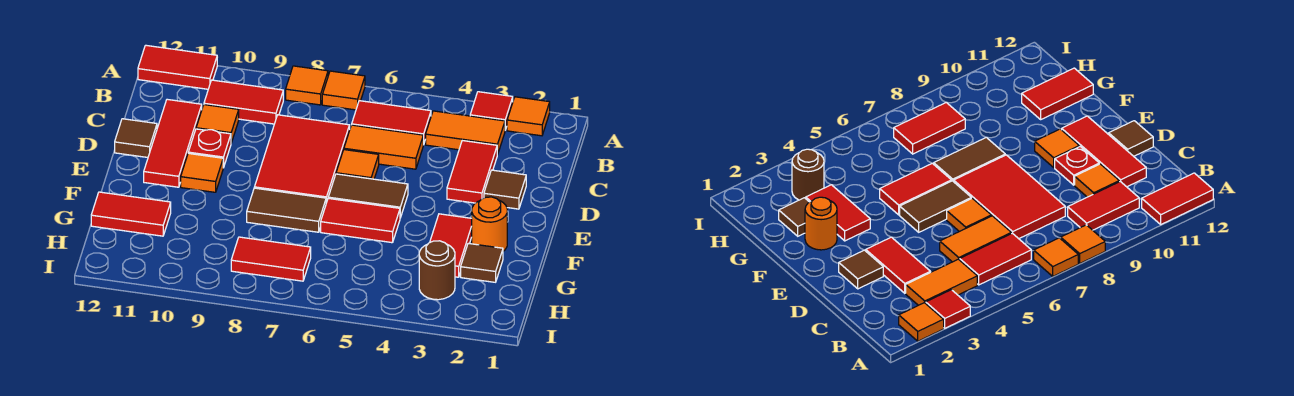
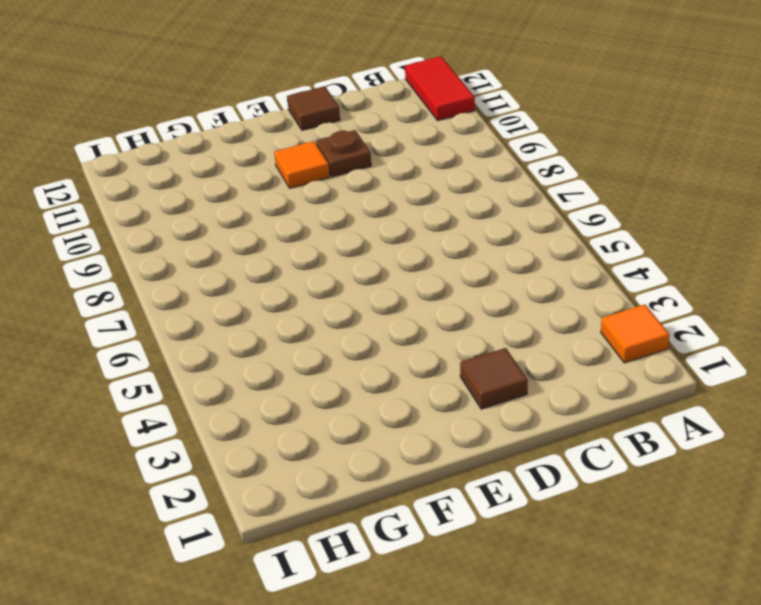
brown plate D10 level 1 -> red plate D10 level 1
none -> red tile A3 level 1
none -> orange tile A7 level 1
none -> orange tile A8 level 1

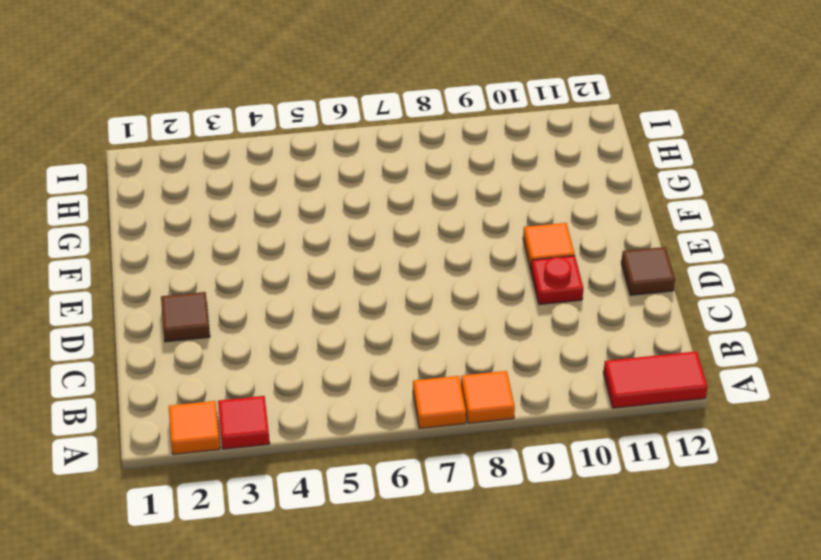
none -> orange tile B3:B4 level 1
none -> red tile B5:B6 level 1
none -> red tile B9:B10 level 1

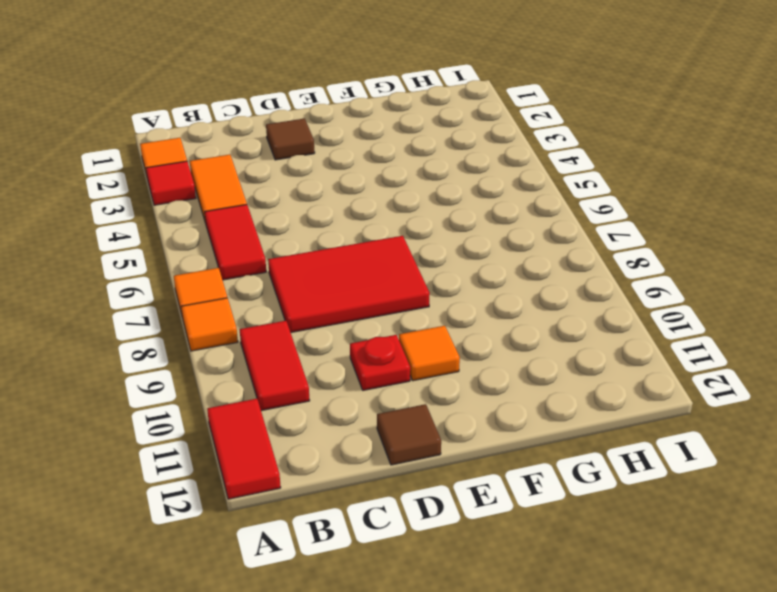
none -> red tile C3:D3 level 1
none -> orange tile C5:C6 level 1
none -> orange tile C10 level 1

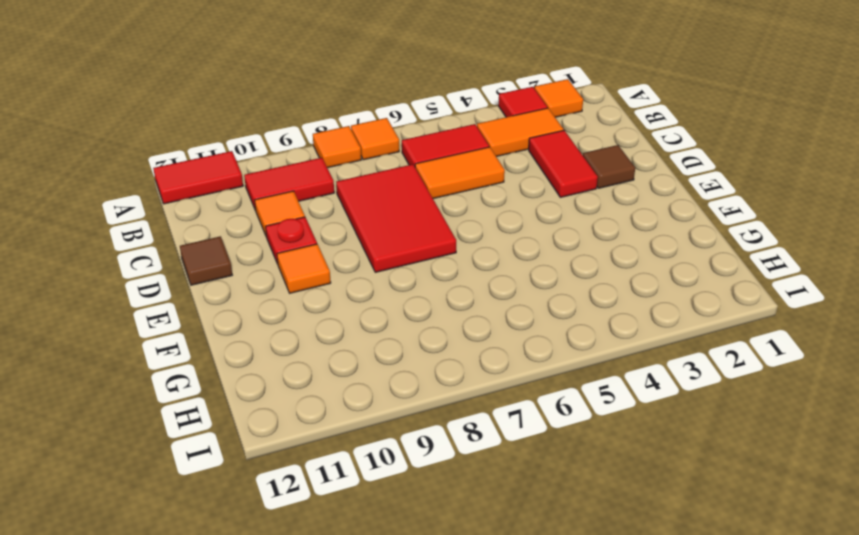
none -> red tile C11:E11 level 1
none -> orange tile D6 level 1
none -> brown tile E5:E6 level 1

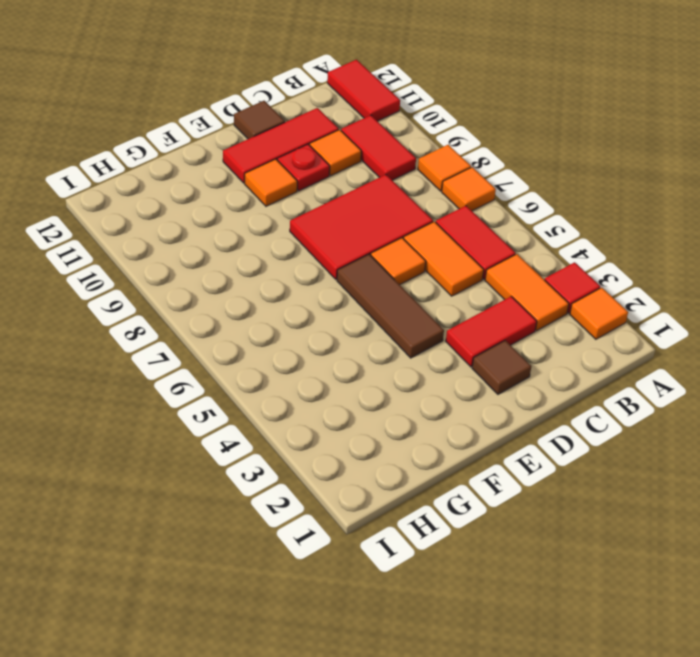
brown tile E4:E6 level 1 -> brown tile E5:E6 level 1
none -> orange round brick F2 level 1
none -> red tile F3:G3 level 1
none -> red tile F5:F6 level 1

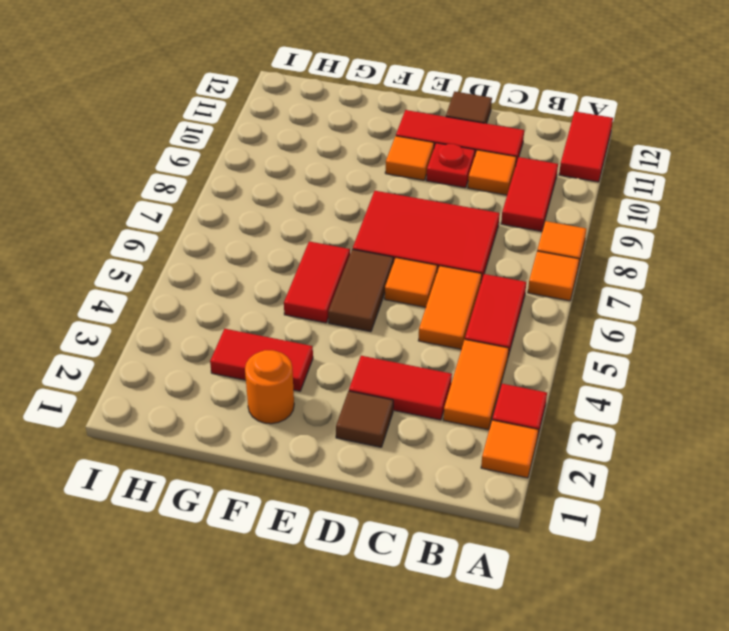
none -> brown tile F7:F8 level 1
none -> brown tile G2 level 1
none -> red tile G11:G12 level 1

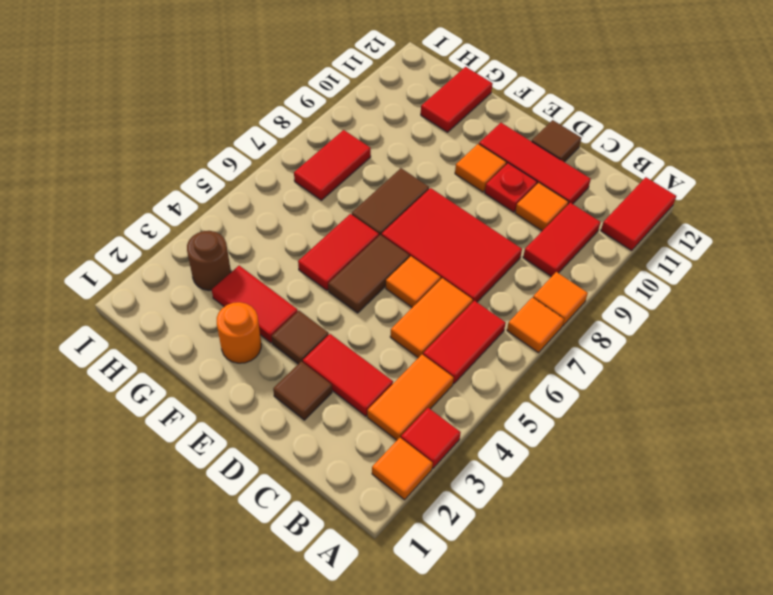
brown tile E3 level 1 -> brown tile G2 level 1

